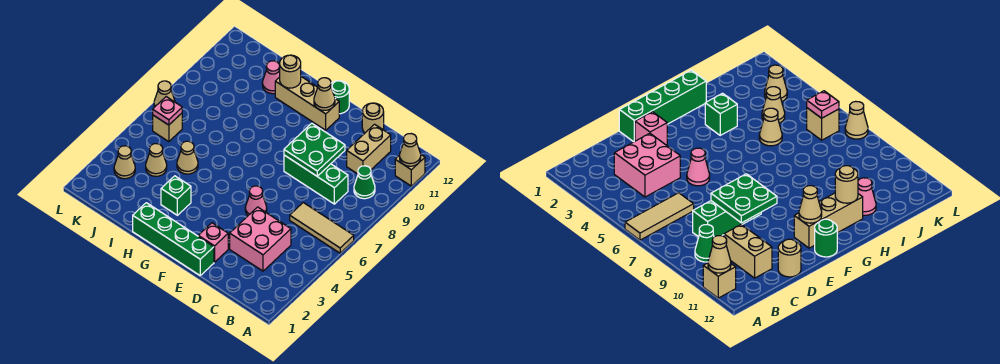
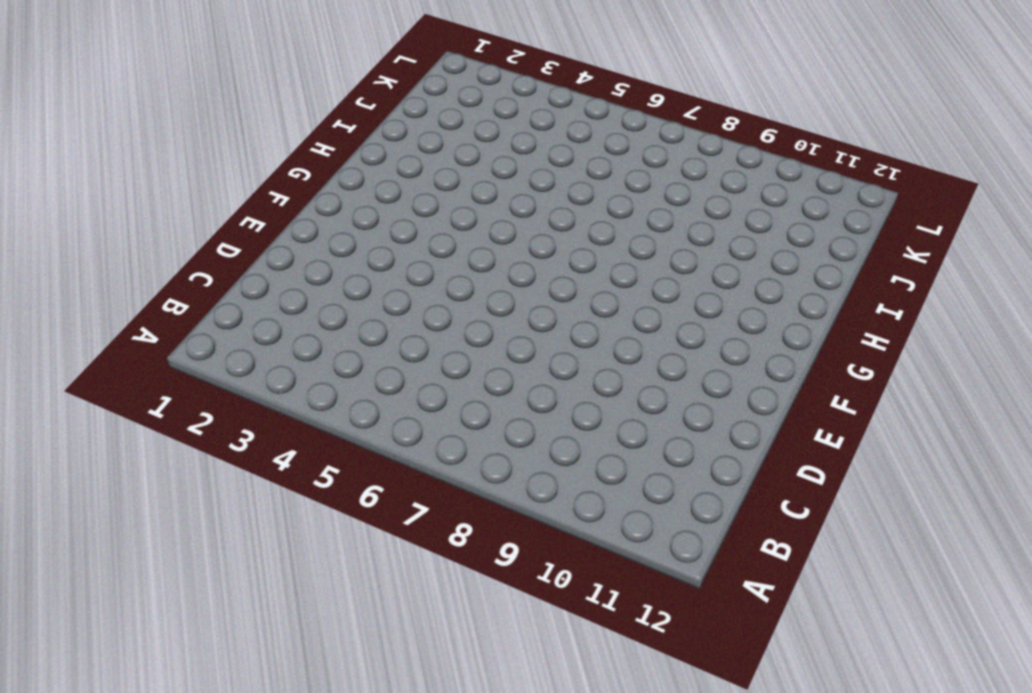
none -> tan tile A6:C6 level 1
none -> tan brick A11 level 1
none -> green cone B9 level 1

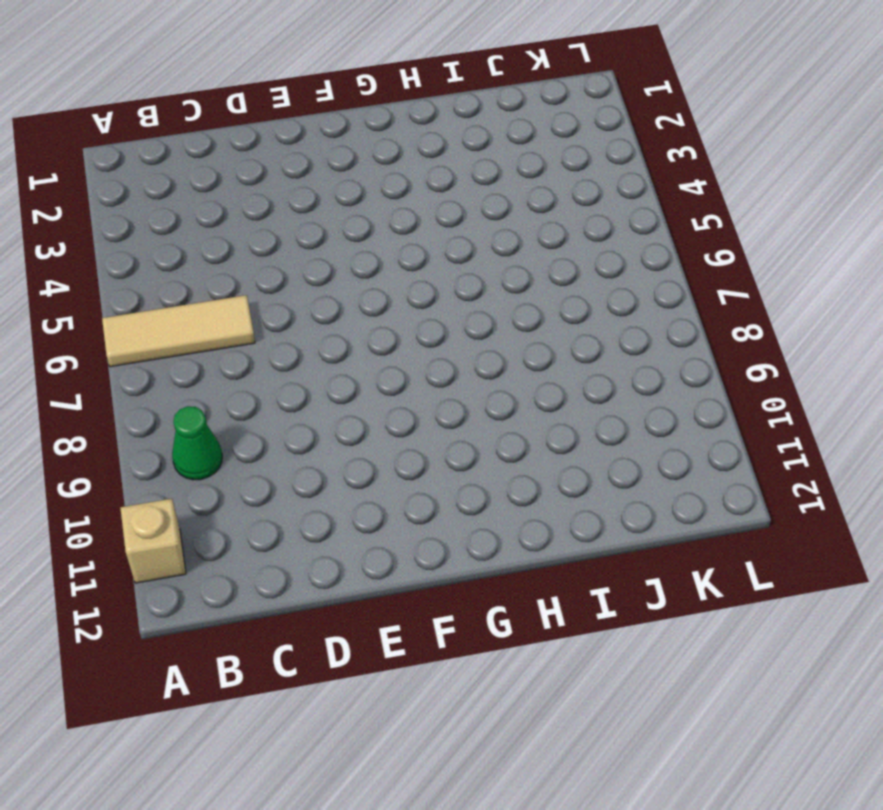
none -> pink brick C3:D4 level 1
none -> green brick C8:E8 level 1
none -> tan brick C10:C11 level 1

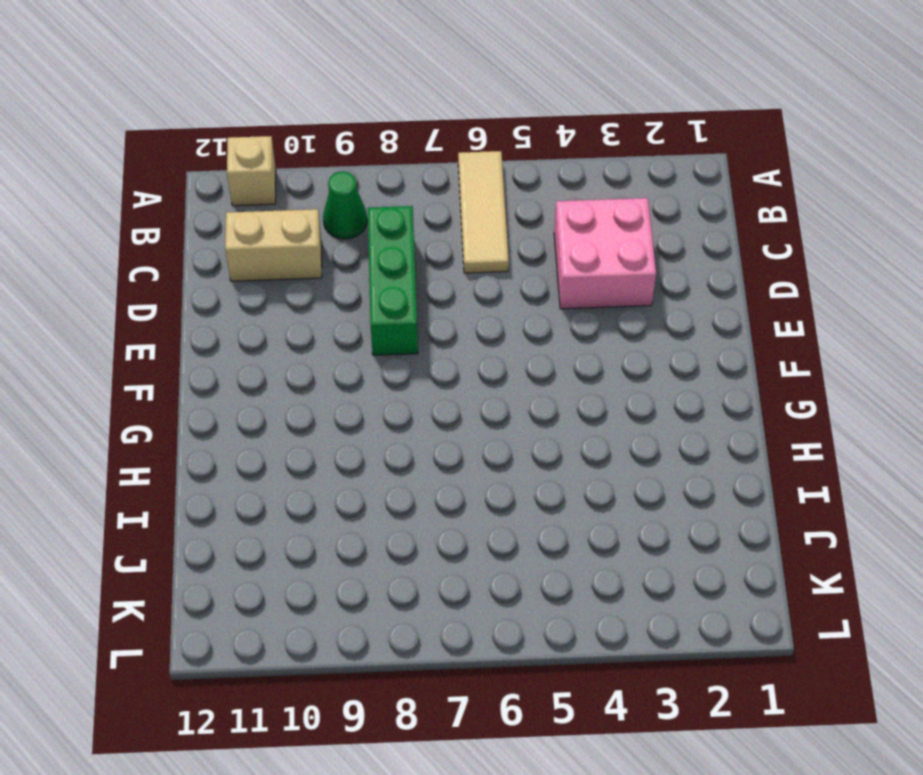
none -> tan round brick D12 level 1
none -> green brick E1:H1 level 1
none -> pink brick E2 level 1

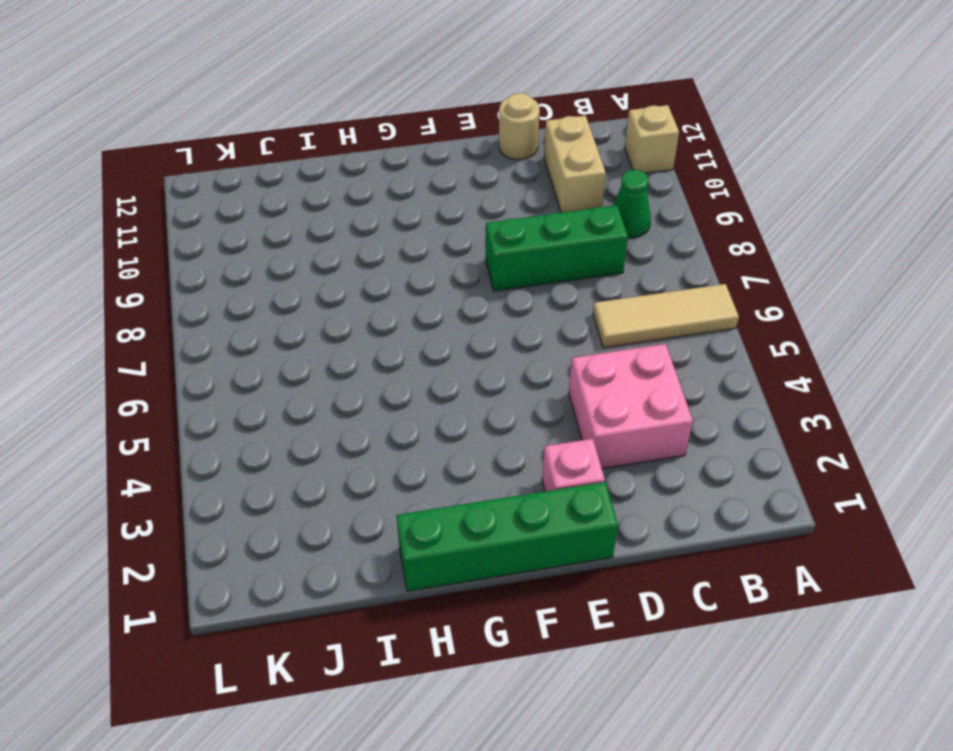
none -> pink cone E5 level 1
none -> tan brick F11:H11 level 1
none -> green round brick F12 level 1

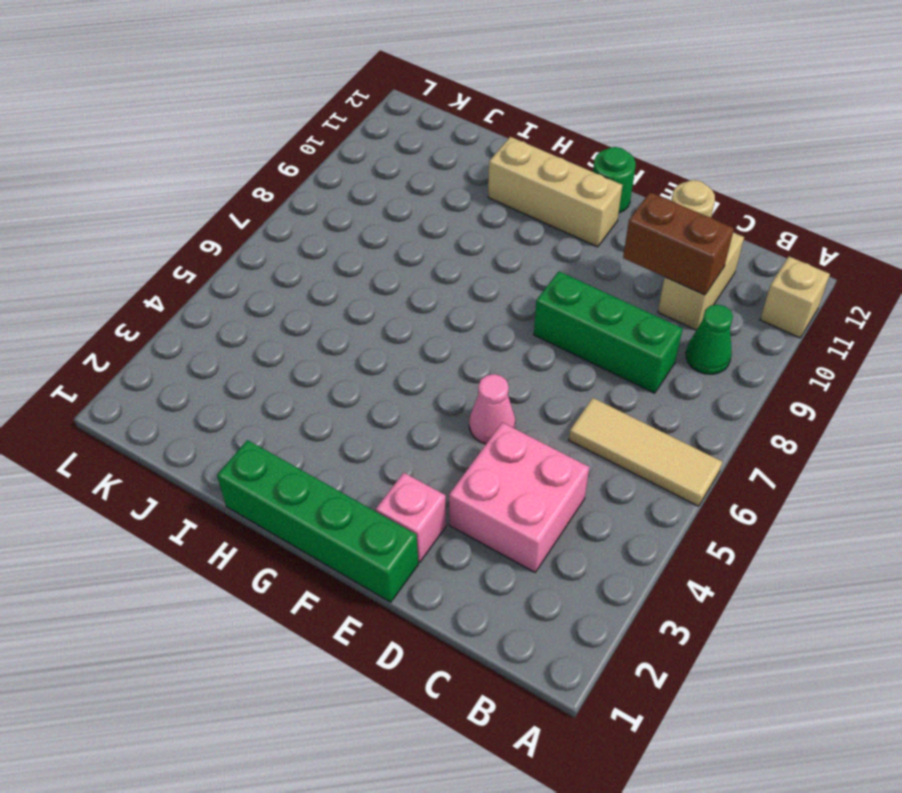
brown brick C10:D10 level 2 -> none
none -> green brick H3 level 1
none -> tan cone I5 level 1
none -> pink cone I11 level 1

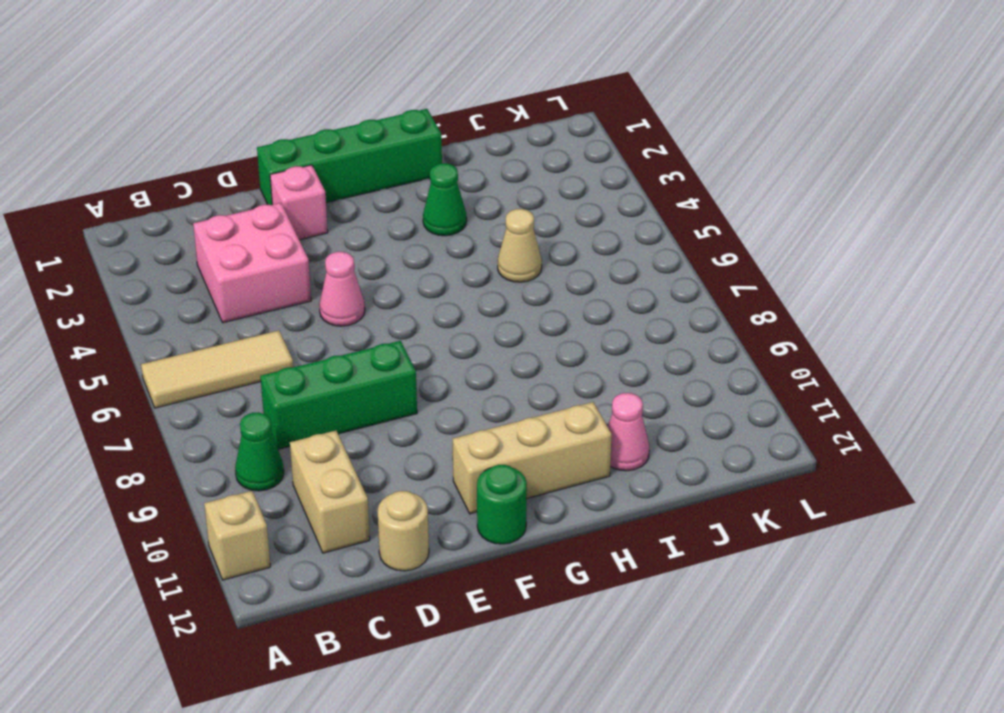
green cone H3 level 1 -> green brick H3 level 1
none -> tan cone J4 level 1
none -> tan cone K3 level 1
none -> tan brick K6 level 1

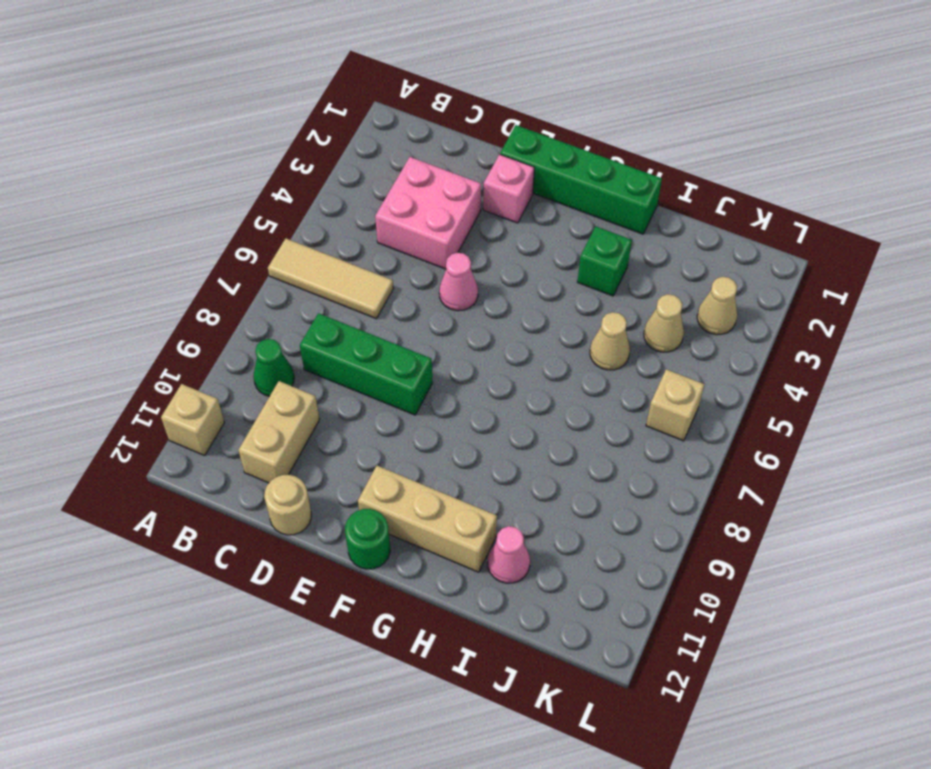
none -> tan cone L7 level 1
none -> tan cone A11 level 2
none -> green plate D8:E9 level 2

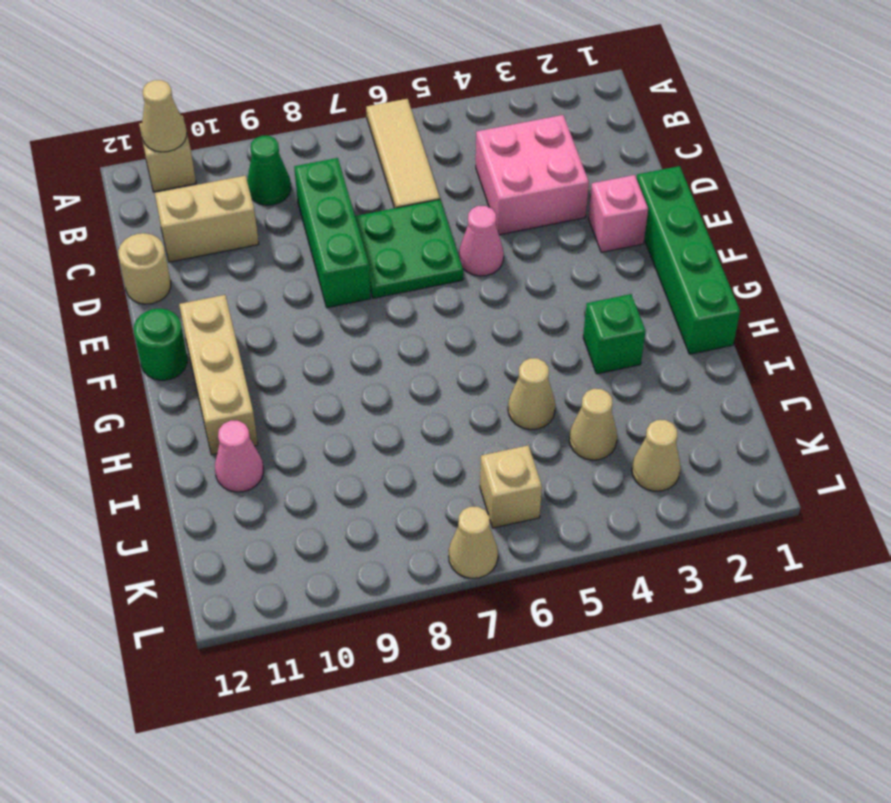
green plate D6:E7 level 1 -> green plate D8:E9 level 2
none -> tan cone F11 level 2
none -> tan round brick H11 level 2
none -> pink plate K6 level 2

